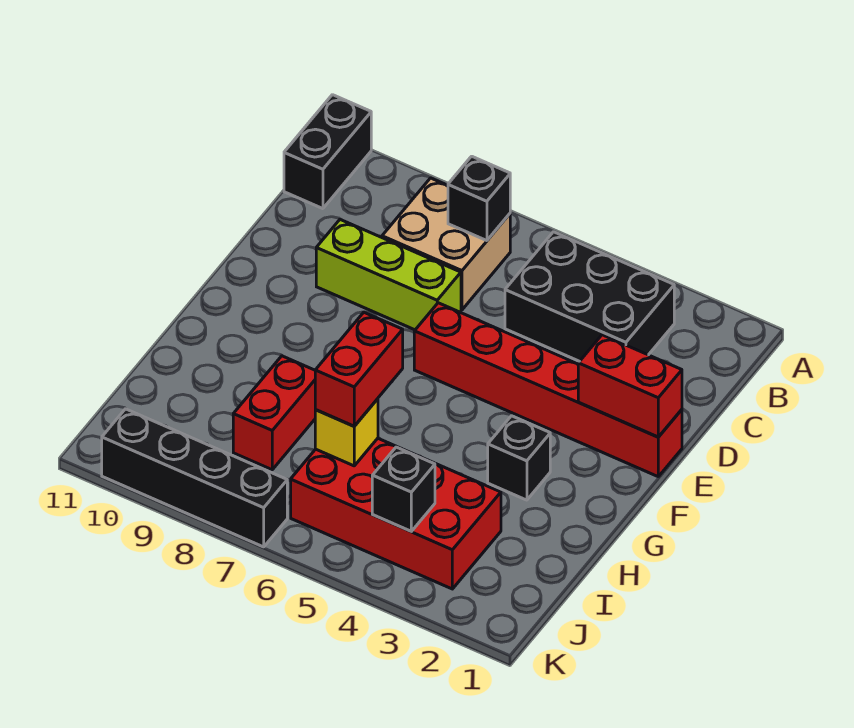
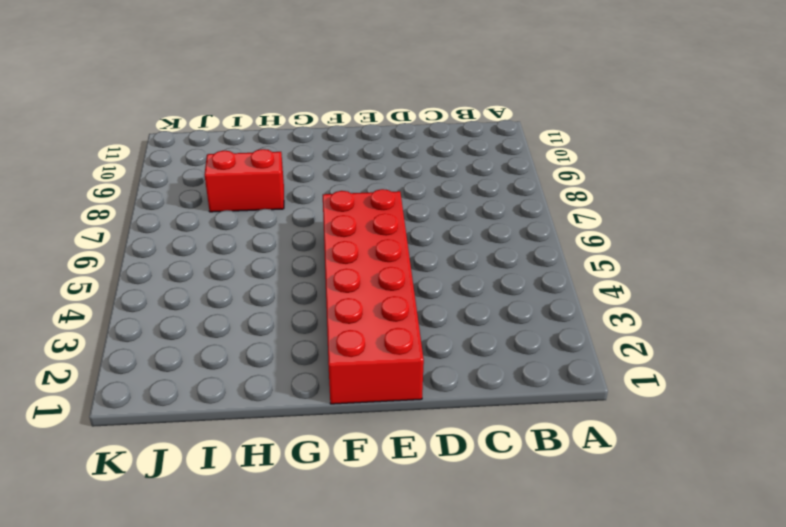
red brick E1:F6 level 1 -> red brick E1:E6 level 1
none -> black brick A11:B11 level 1
none -> black brick B3:C5 level 1
none -> tan brick B7:C8 level 1

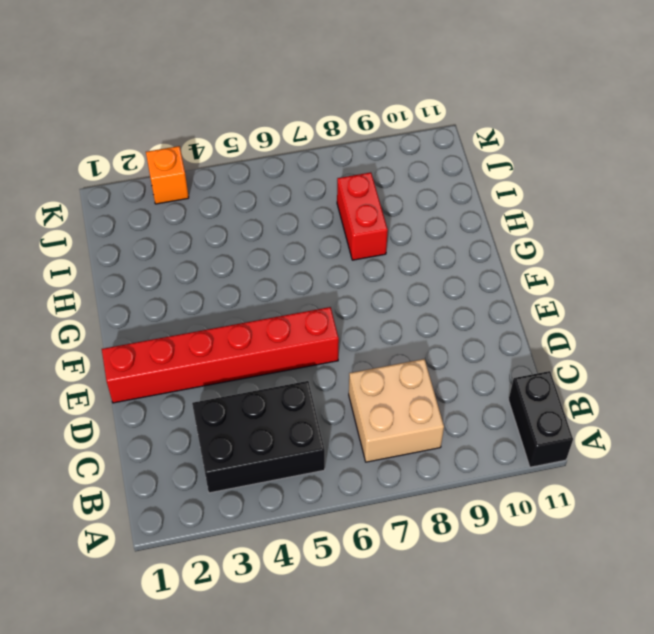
orange brick K3 level 1 -> none
none -> lime brick D7:D9 level 1
none -> black brick G3 level 1
none -> red brick I3:J6 level 1

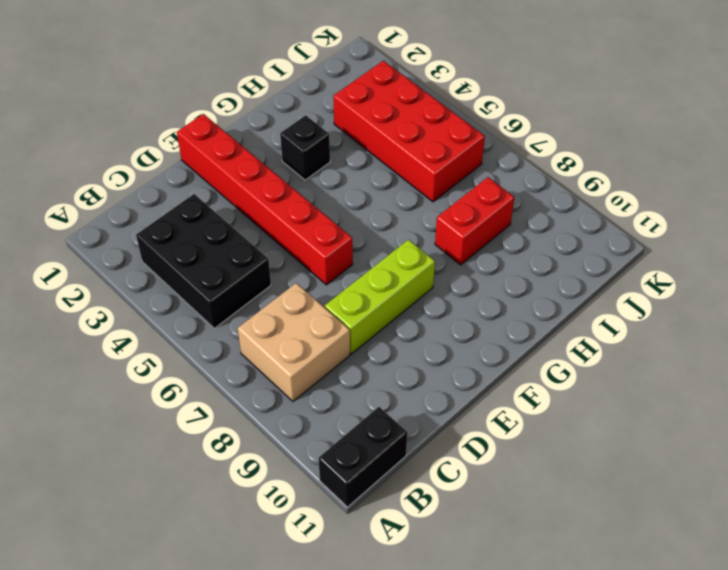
lime brick D8:F8 level 1 -> lime brick D7:D9 level 1
none -> black brick K7:K10 level 1
none -> black brick B7 level 2
none -> red brick E1:E2 level 2

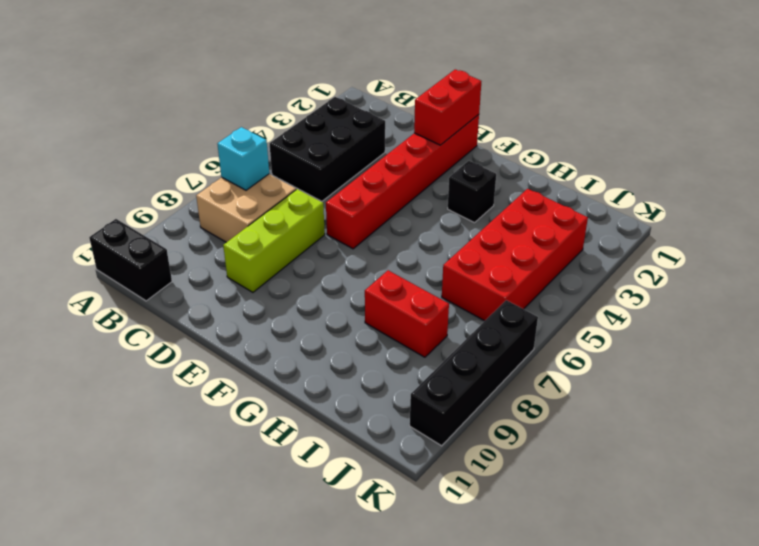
cyan brick B7 level 2 -> black brick B7 level 2
none -> yellow brick I6 level 2
none -> black brick J4 level 2
none -> red brick H6:I6 level 3

